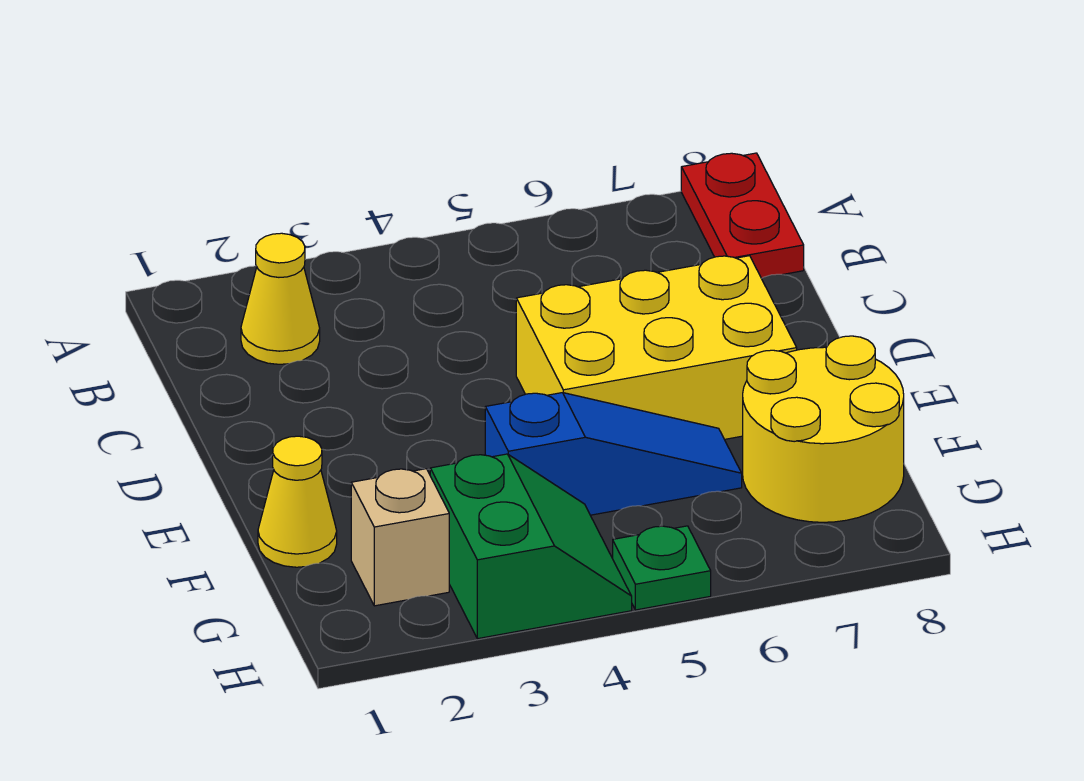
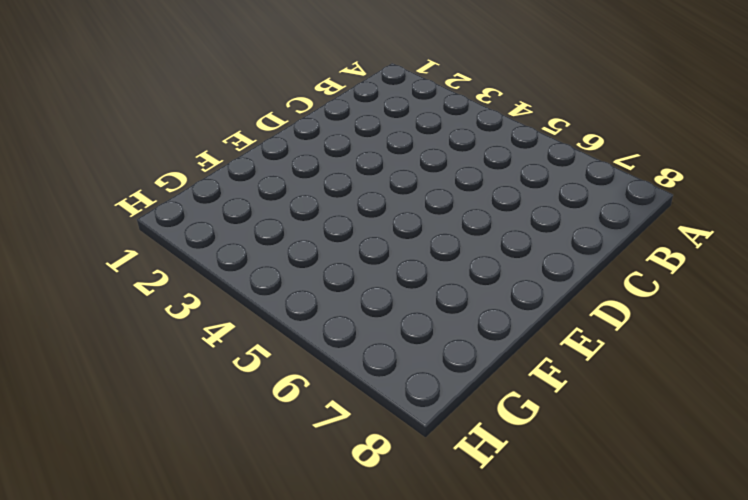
none -> red plate A8:B8 level 1
none -> yellow cone B2 level 1

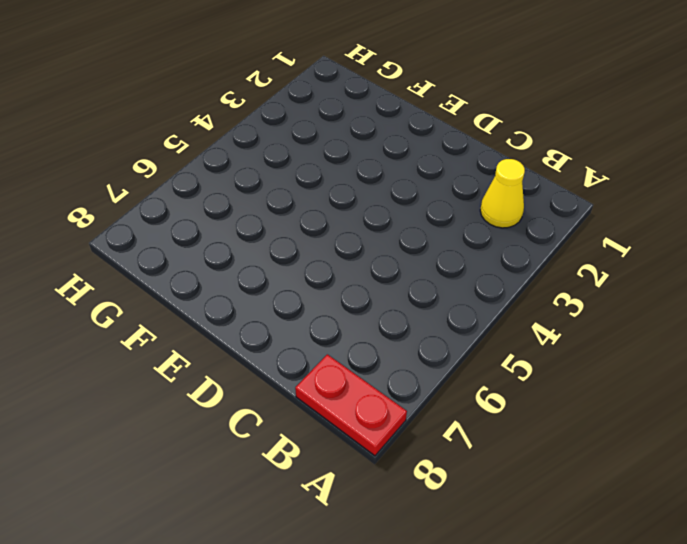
none -> yellow brick D5:E7 level 1
none -> yellow cone F1 level 1

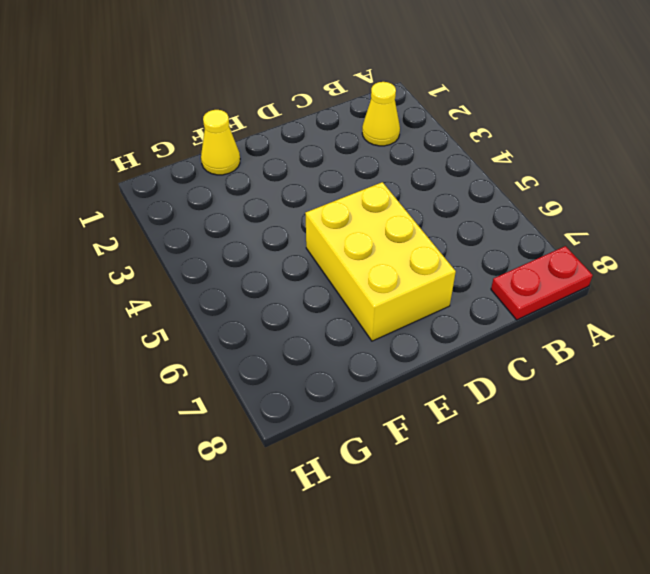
none -> blue slope F4:F6 level 1 top 4
none -> yellow round brick F7:G8 level 1

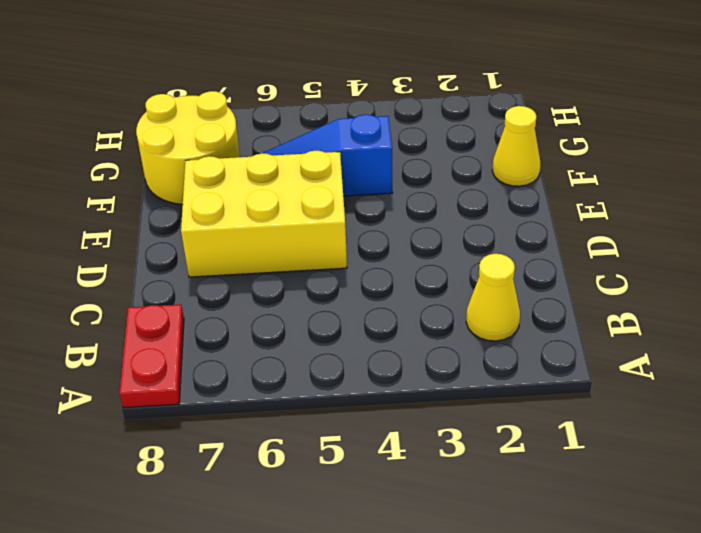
none -> tan brick G2 level 1
none -> green slope G3:H4 level 1 top 3

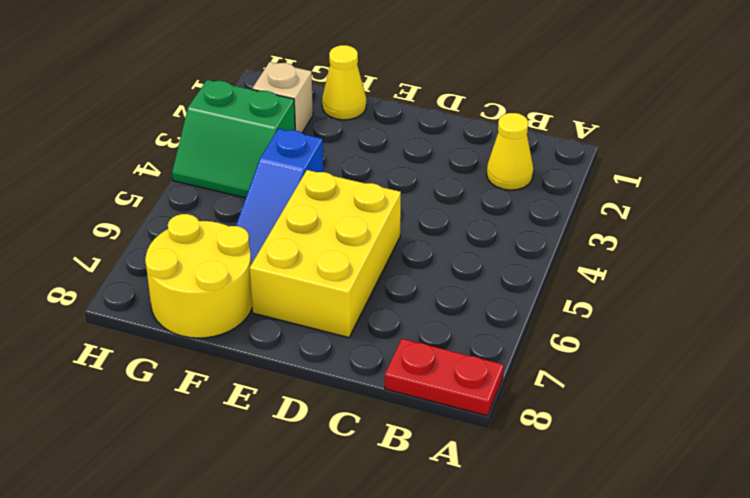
none -> green plate H5 level 1

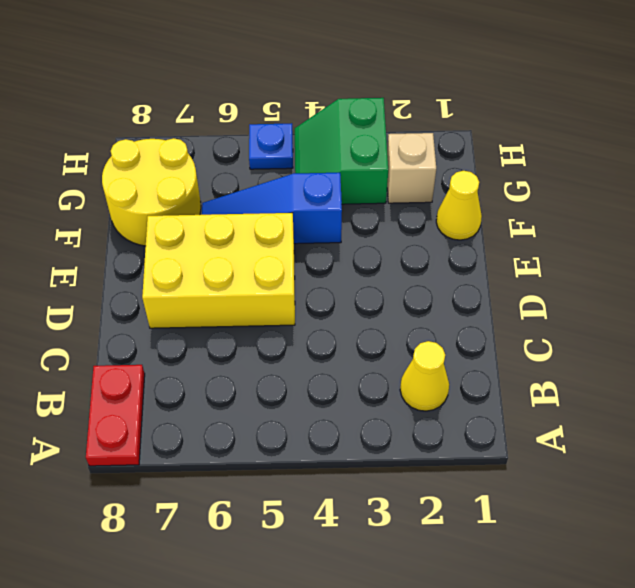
blue plate H5 level 1 -> green plate H5 level 1

